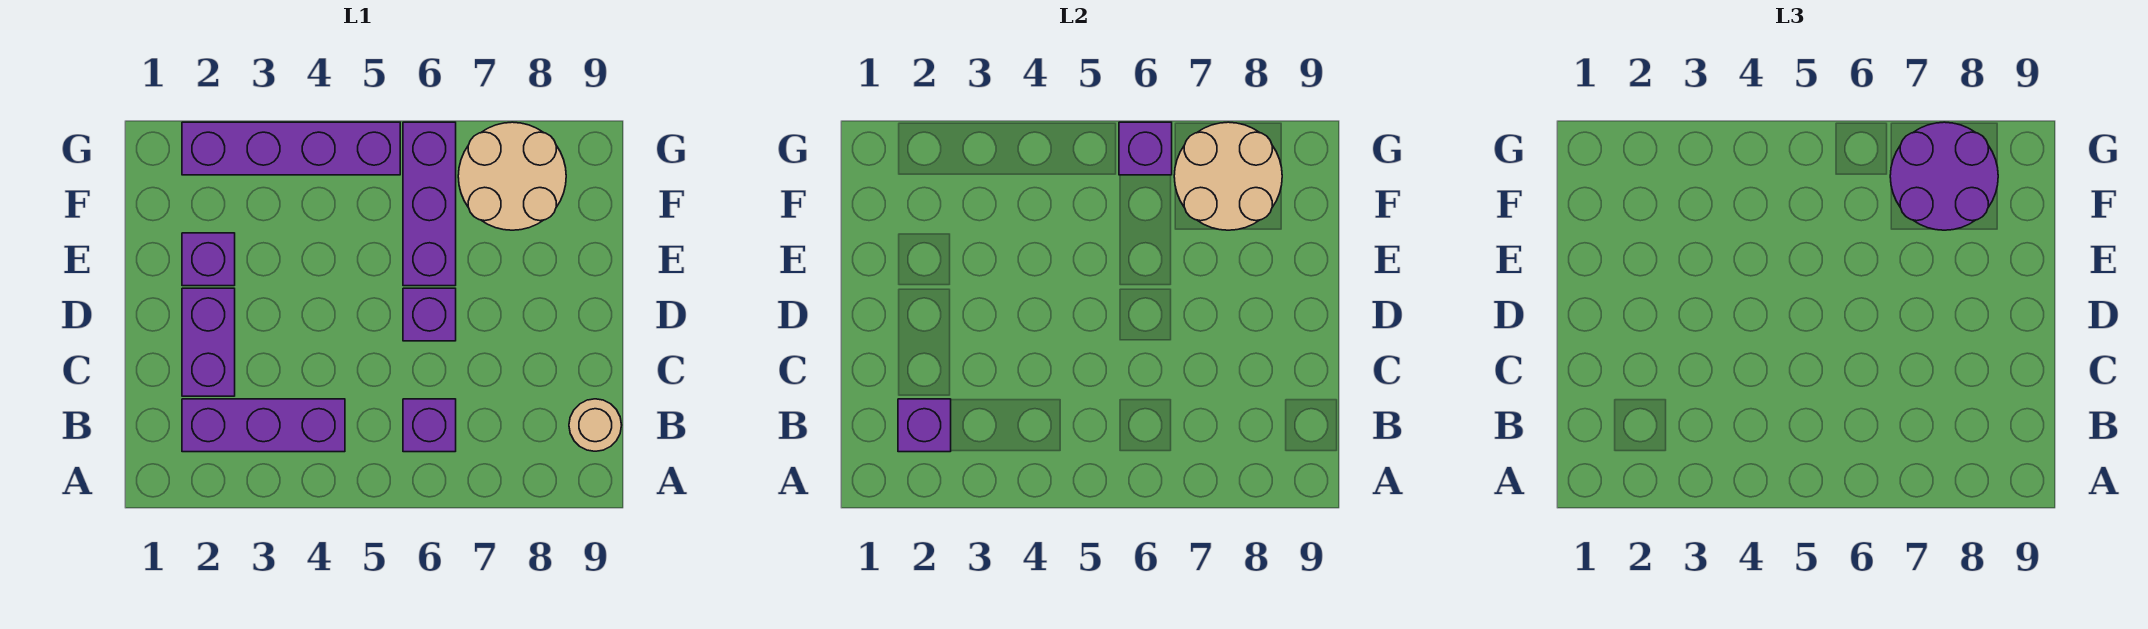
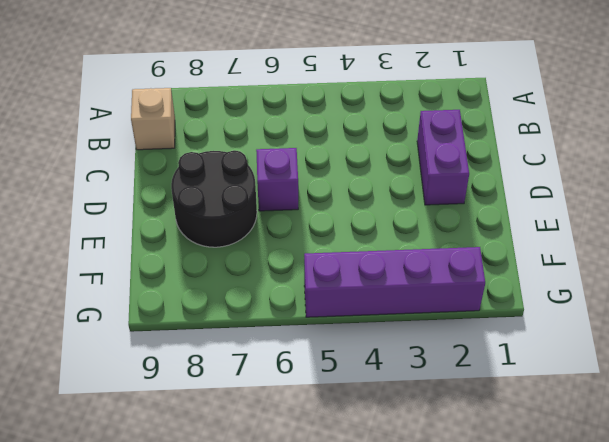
tan brick B9 level 1 -> tan round brick B9 level 1
black round brick D7:E8 level 1 -> none
none -> purple brick B2:B4 level 1
none -> purple brick B6 level 1
none -> purple brick E2 level 1

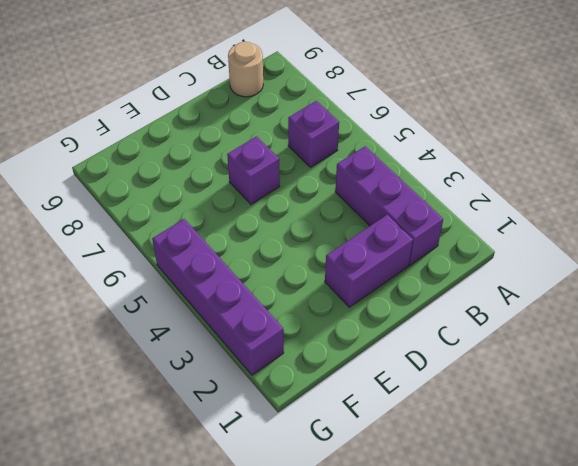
none -> purple brick E2 level 1
none -> purple brick E6:G6 level 1
none -> tan round brick F7:G8 level 1

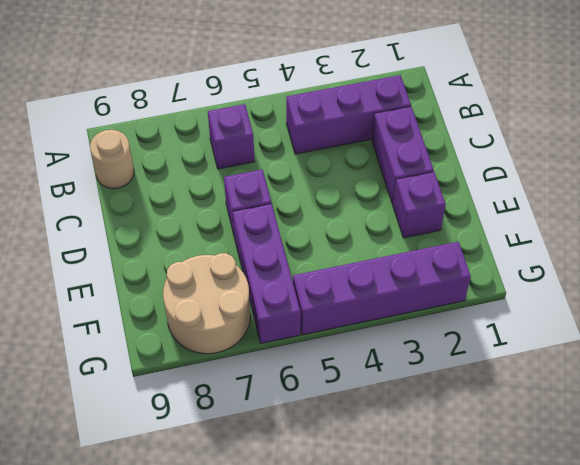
none -> purple brick B2 level 2
none -> tan round brick F7:G8 level 2
none -> purple brick G6 level 2

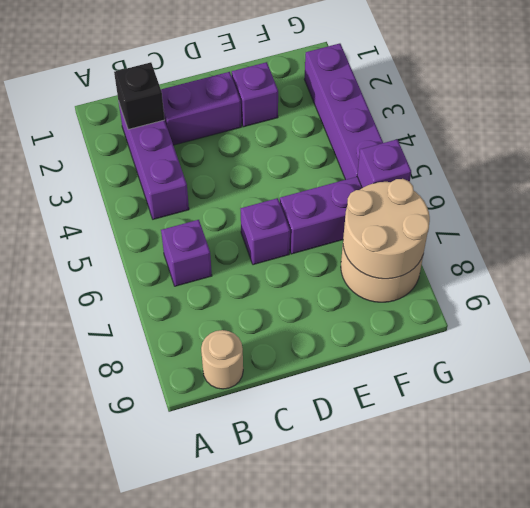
black brick B2 level 2 -> purple brick B2 level 2
none -> purple round brick F7:G8 level 3

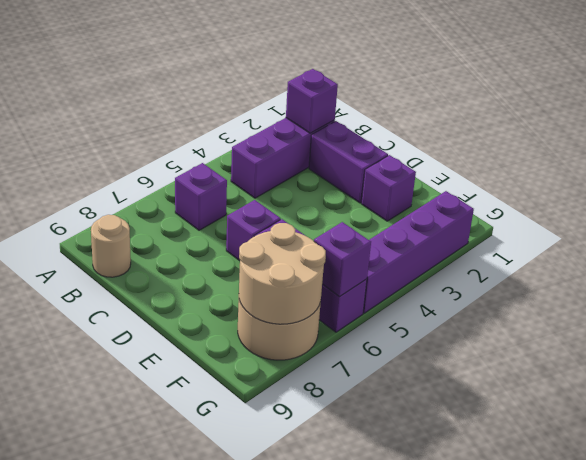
none -> purple round brick F7:G8 level 3

